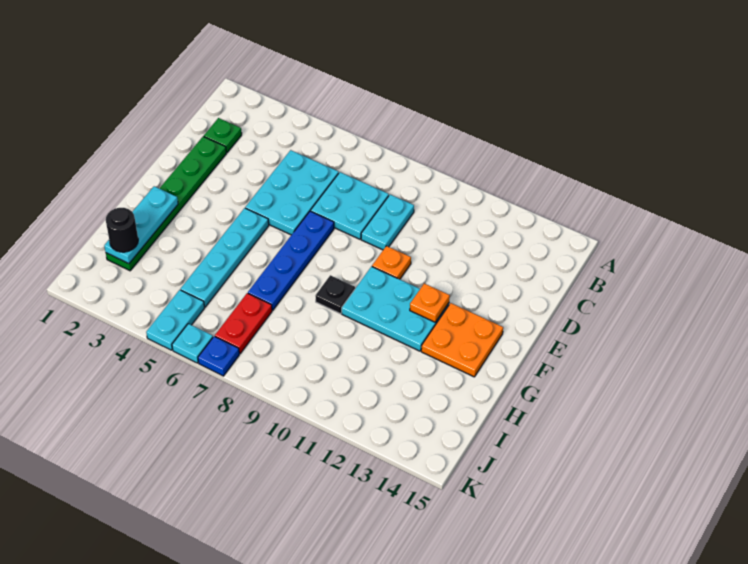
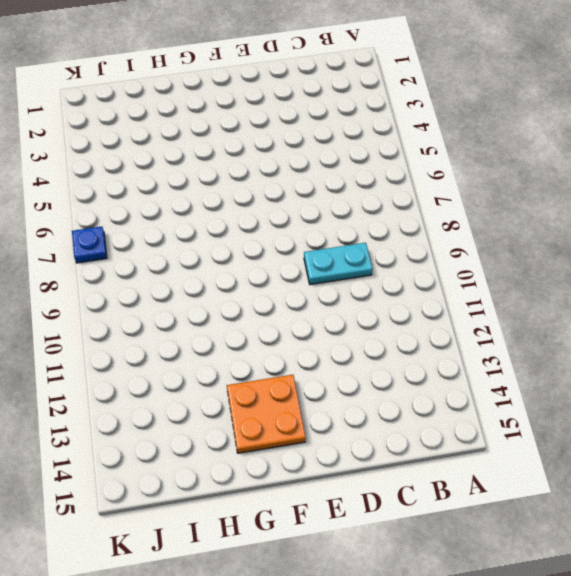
none -> green plate C2 level 1
none -> cyan plate C5:E6 level 1
none -> cyan plate C7:D8 level 1

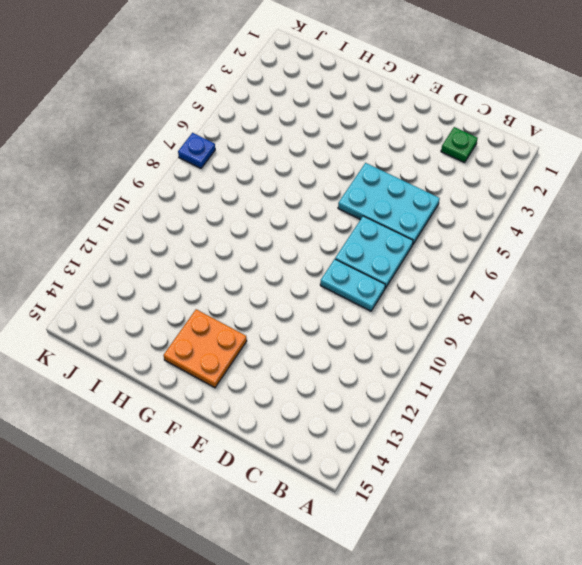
none -> green plate D2:I2 level 1
none -> blue plate E7:H7 level 1
none -> orange plate E10 level 1

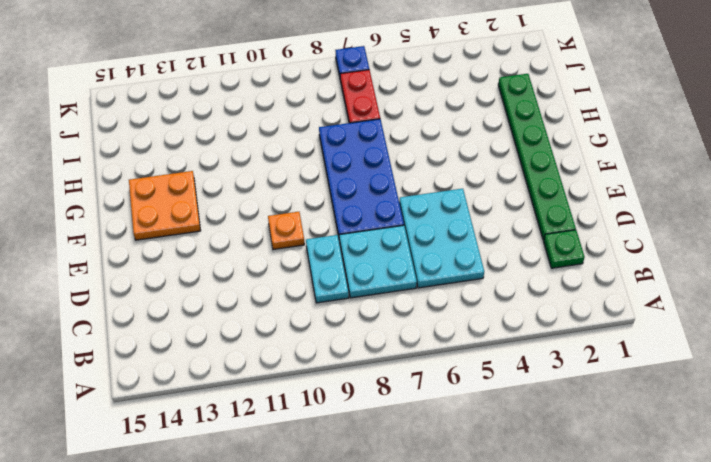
blue plate E7:H8 level 1 -> blue plate E7:H7 level 1
none -> cyan plate F5:I5 level 1
none -> cyan plate F10:G12 level 1
none -> black plate G9 level 1

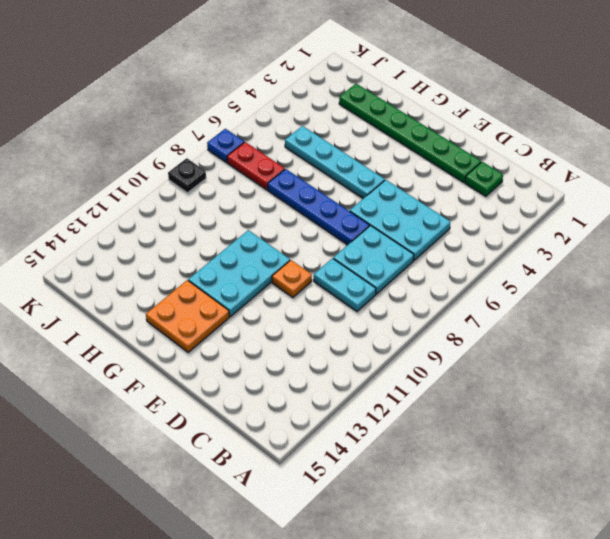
black plate K9 level 1 -> black plate G9 level 1
none -> cyan plate J5:K5 level 1
none -> cyan plate K6 level 1
none -> orange plate F12 level 2

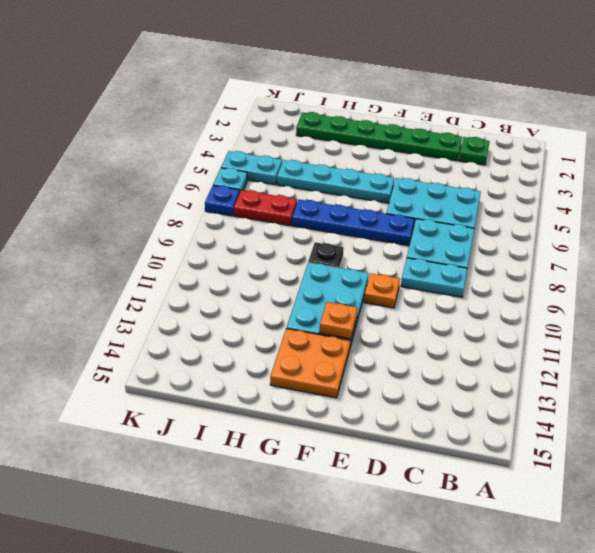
none -> cyan plate G2:I2 level 2
none -> black round brick I2 level 3

